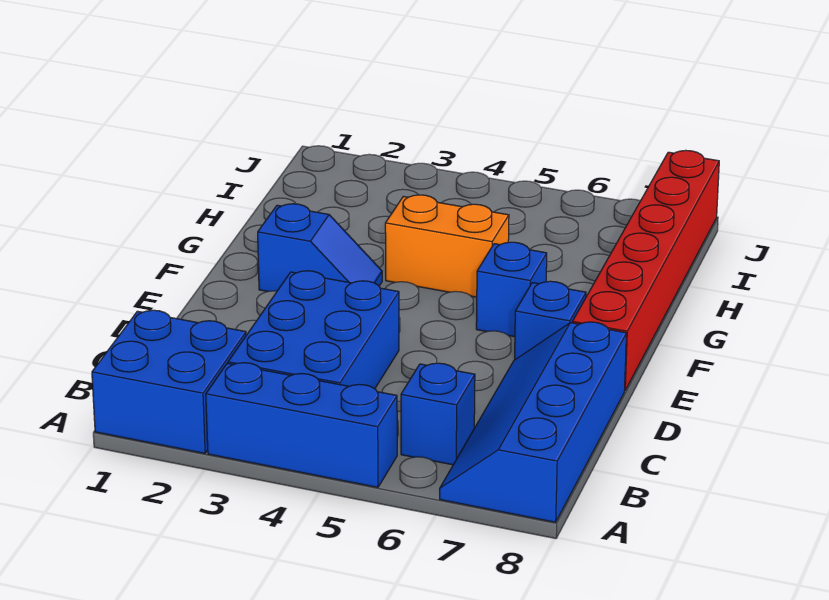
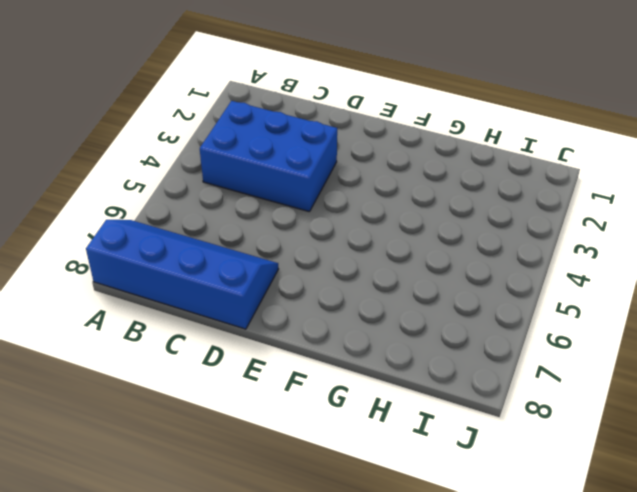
none -> blue brick A1:B2 level 1
none -> blue brick A3:A5 level 1

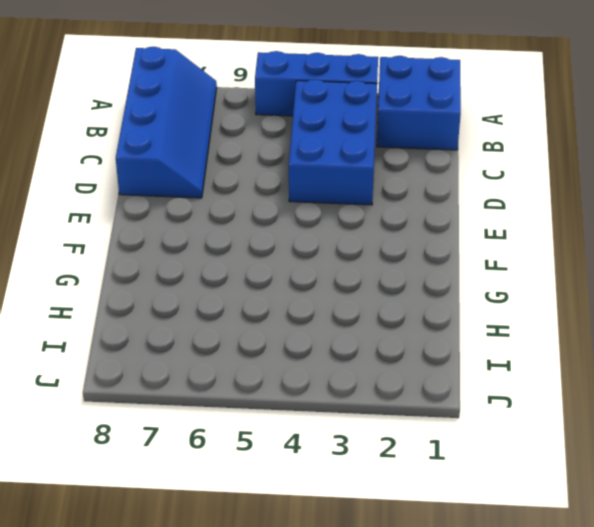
none -> blue brick B6 level 1
none -> blue brick E7 level 1

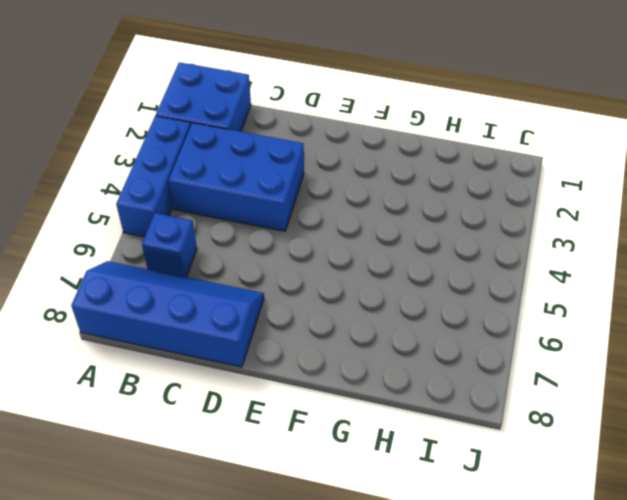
none -> blue brick E7 level 1
none -> red brick E8:J8 level 1

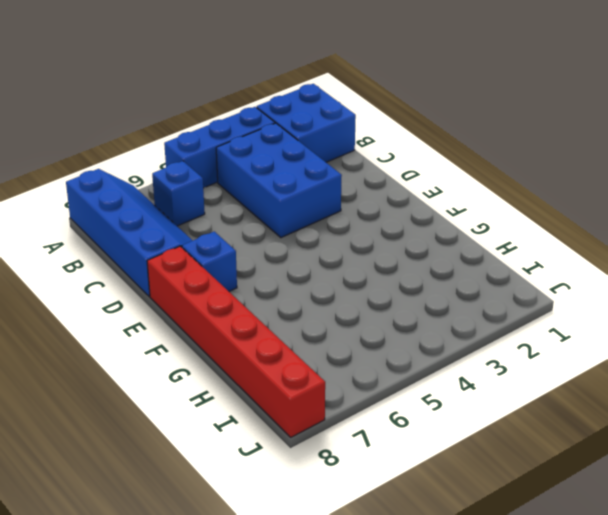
none -> blue slope F2:F3 level 1 top 2
none -> blue brick F6 level 1

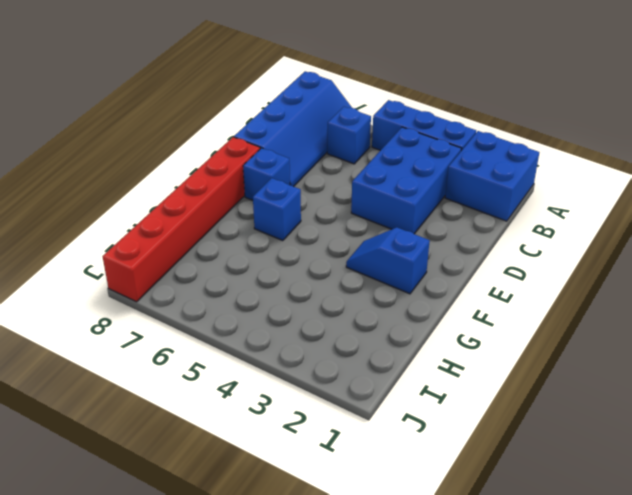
none -> orange brick G4:G5 level 1

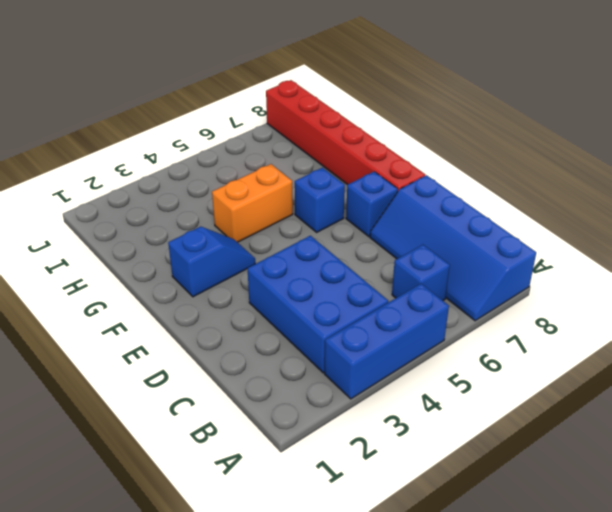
none -> blue brick A1:B2 level 1

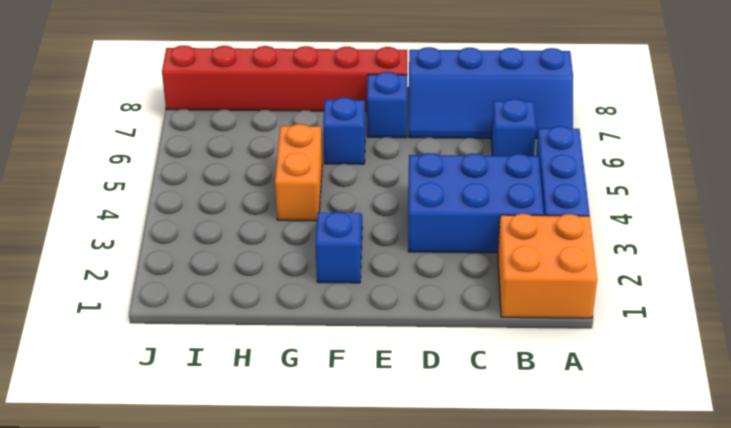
orange brick A1:B2 level 1 -> blue brick A1:B2 level 1

